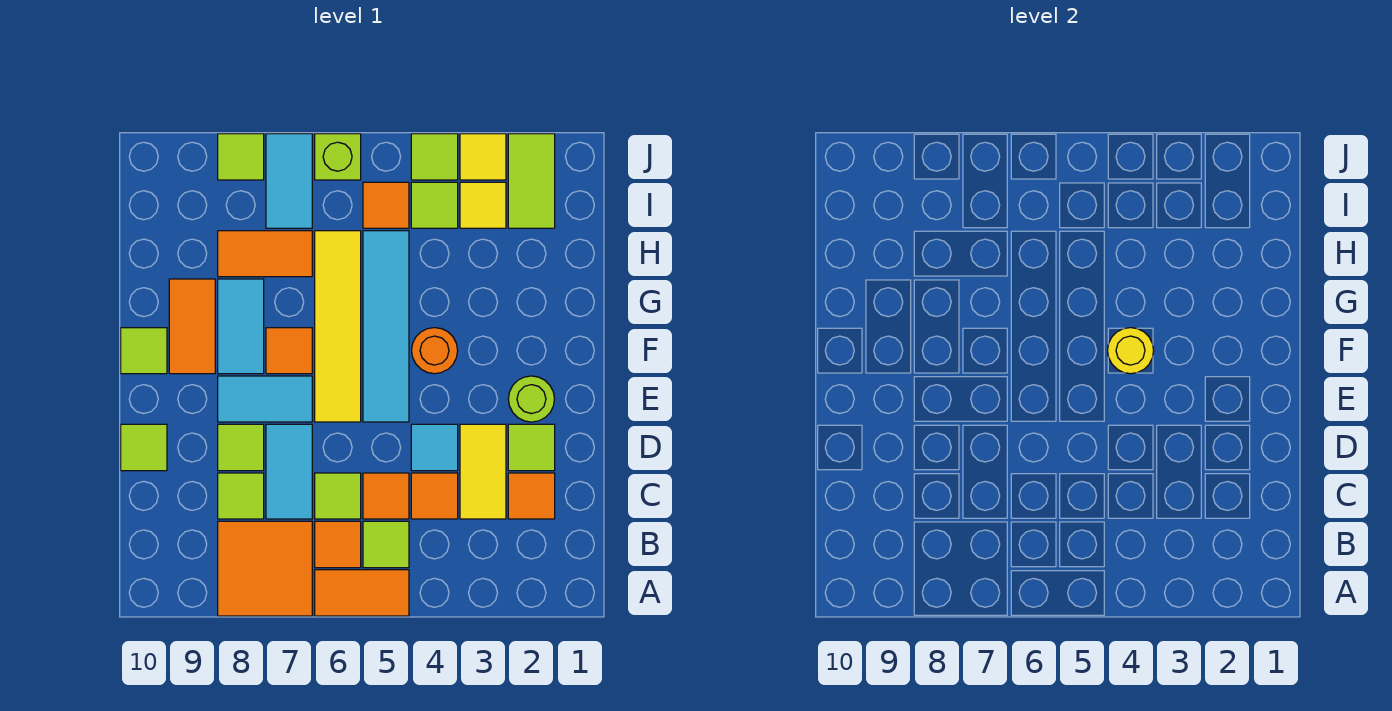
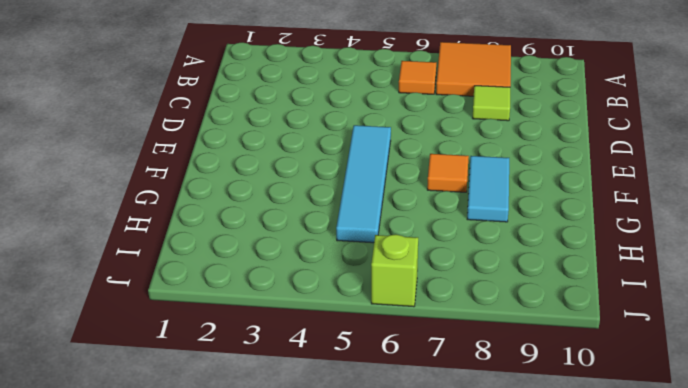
none -> orange tile A5:A6 level 1
none -> lime tile B5 level 1
none -> orange tile C2 level 1
none -> yellow tile C3:D3 level 1

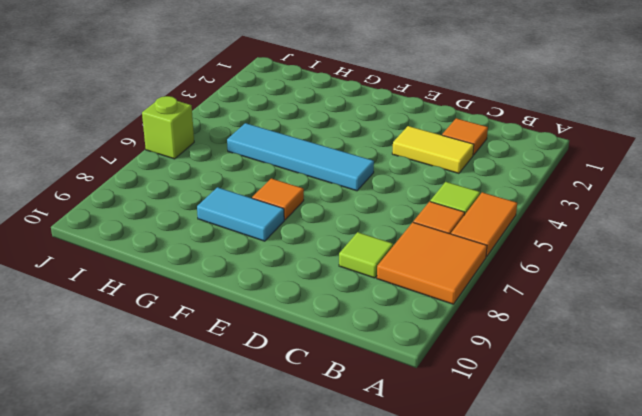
none -> orange tile C4 level 1
none -> orange tile C5 level 1
none -> lime tile C6 level 1
none -> cyan tile C7:D7 level 1

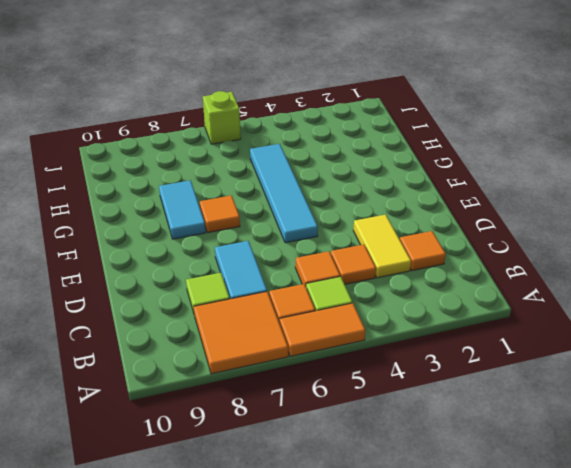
none -> lime tile C6 level 1
none -> lime tile D2 level 1
none -> cyan tile D4 level 1
none -> lime tile D8 level 1

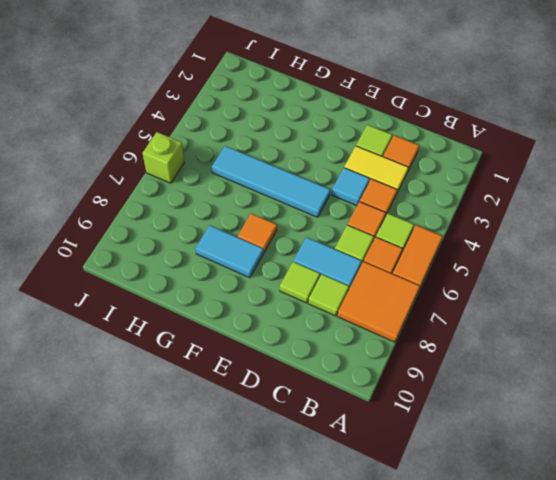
none -> lime tile D10 level 1
none -> lime round brick E2 level 1
none -> yellow tile E6:H6 level 1
none -> cyan tile E7:E8 level 1

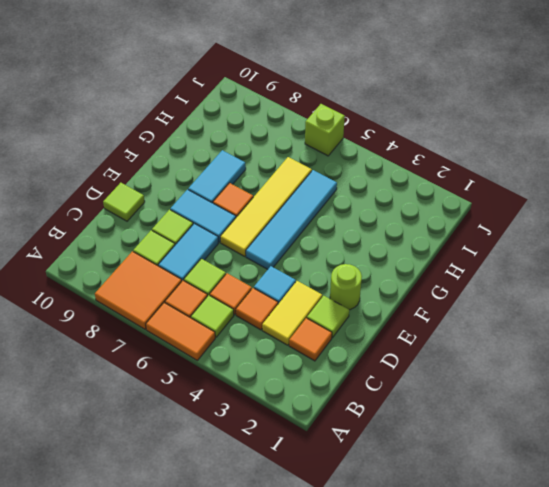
none -> orange round brick F4 level 1
none -> orange tile F9:G9 level 1
none -> lime tile F10 level 1
none -> orange tile H7:H8 level 1

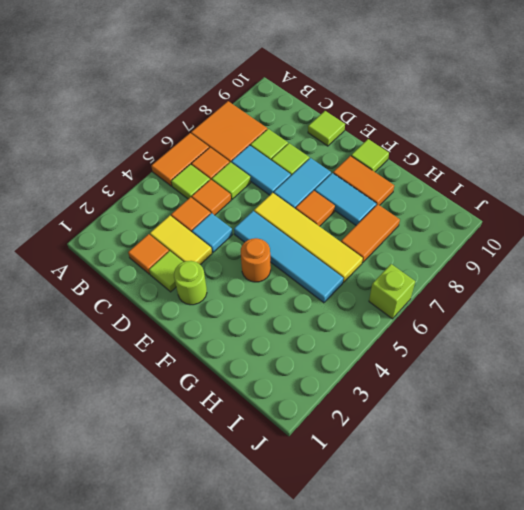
none -> lime tile I2:J2 level 1
none -> yellow tile I3 level 1
none -> lime tile I4 level 1
none -> orange tile I5 level 1

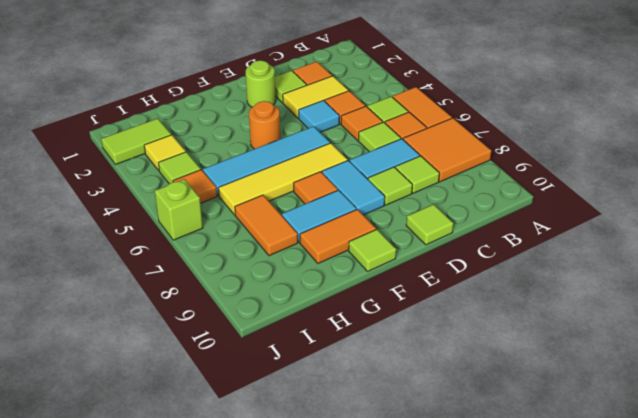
none -> cyan tile I7:J7 level 1
none -> yellow tile J3 level 1
none -> lime tile J4 level 1
none -> lime tile J8 level 1

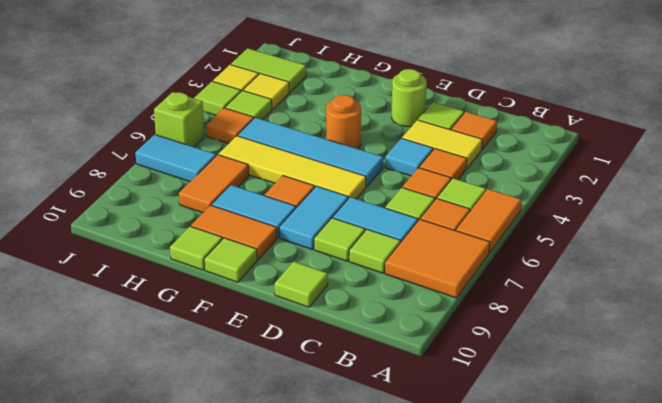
lime tile G10 level 1 -> lime tile J8 level 1
none -> yellow round brick F4 level 2

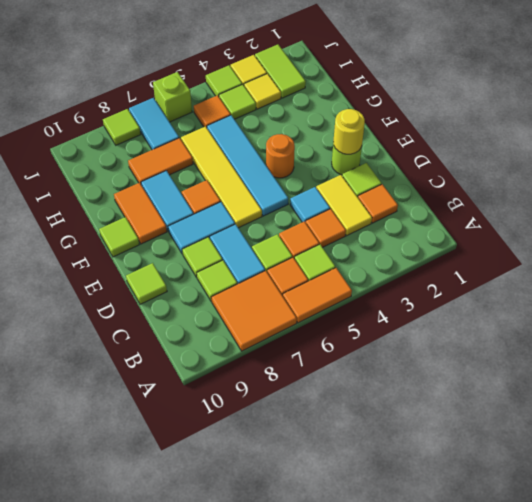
yellow round brick E2 level 2 -> yellow round brick F4 level 2

